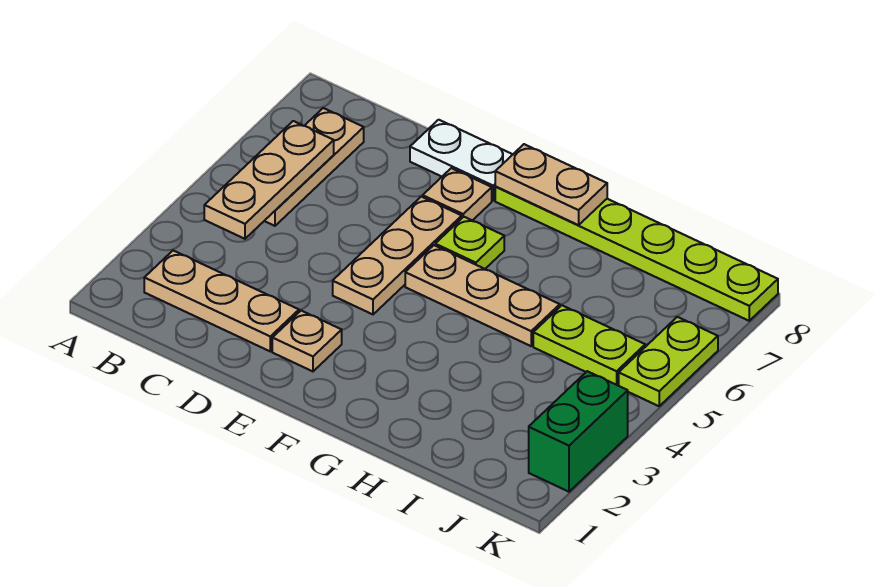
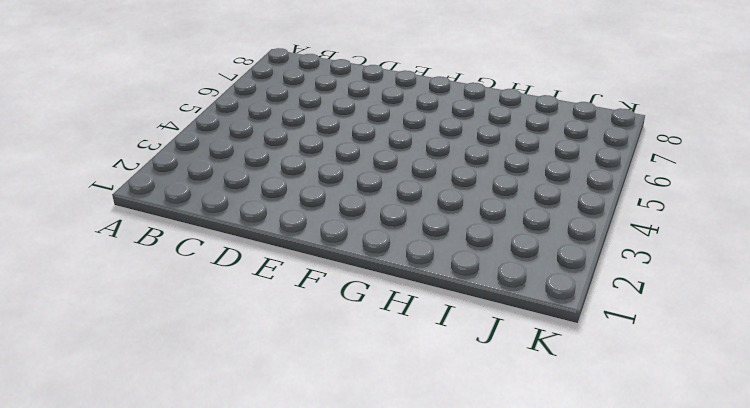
none -> tan plate B2:D2 level 1
none -> tan plate B5:B7 level 1
none -> white plate D8:E8 level 1

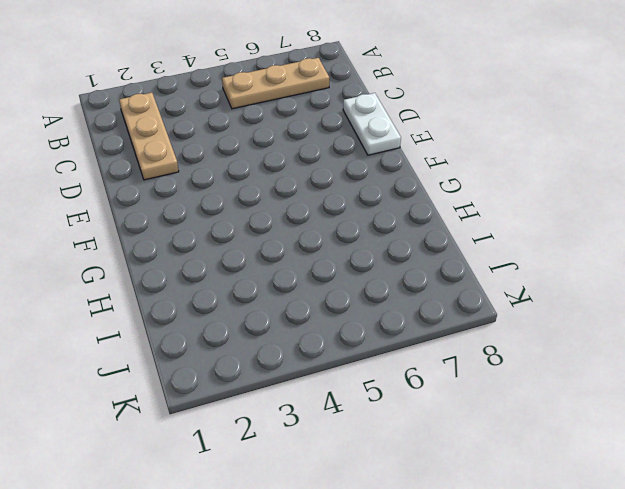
none -> tan plate E2 level 1
none -> tan plate E4:E6 level 1
none -> tan plate E7 level 1

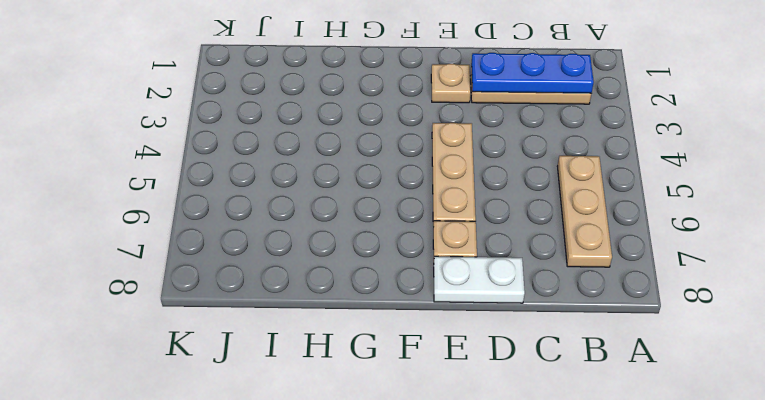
blue plate B2:D2 level 2 -> none
none -> tan plate F5:H5 level 1
none -> lime plate F6 level 1
none -> lime plate F8:K8 level 1

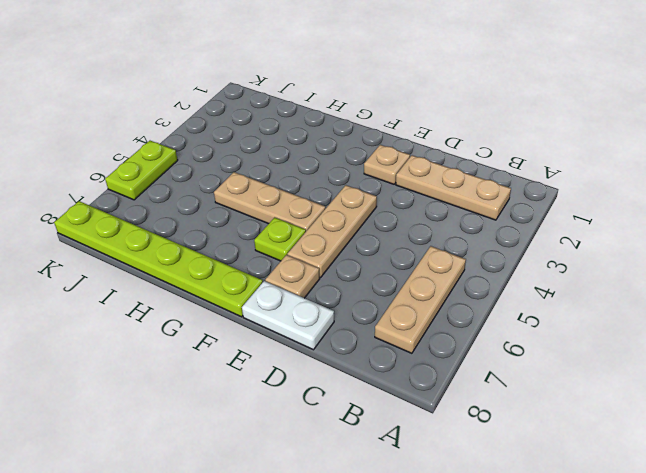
none -> lime plate I5:J5 level 1
none -> green brick K2:K3 level 1
none -> tan plate B4:B6 level 2

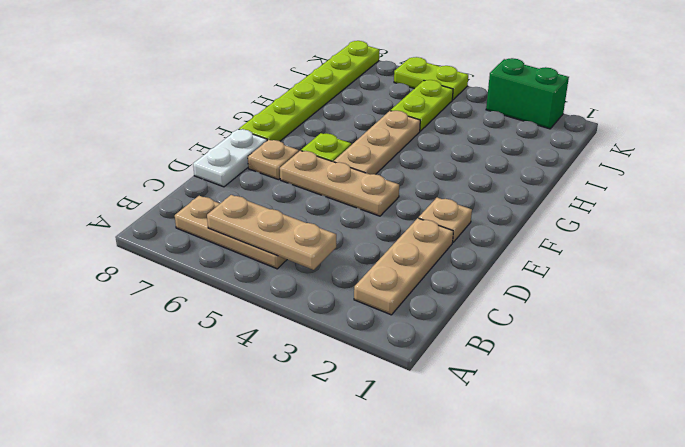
none -> tan plate F8:G8 level 2

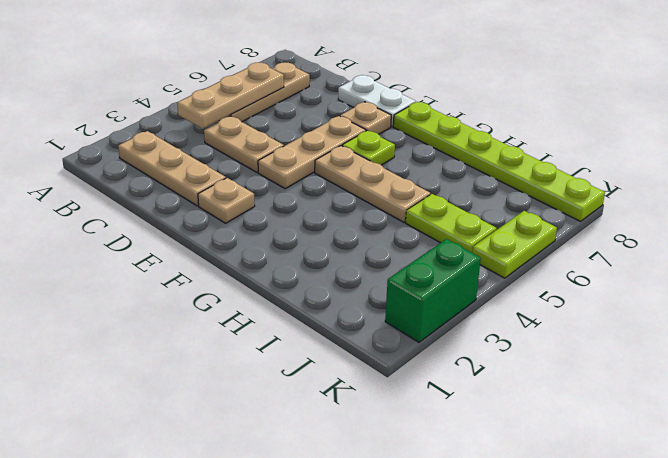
tan plate C4:D4 level 1 -> tan plate F8:G8 level 2

